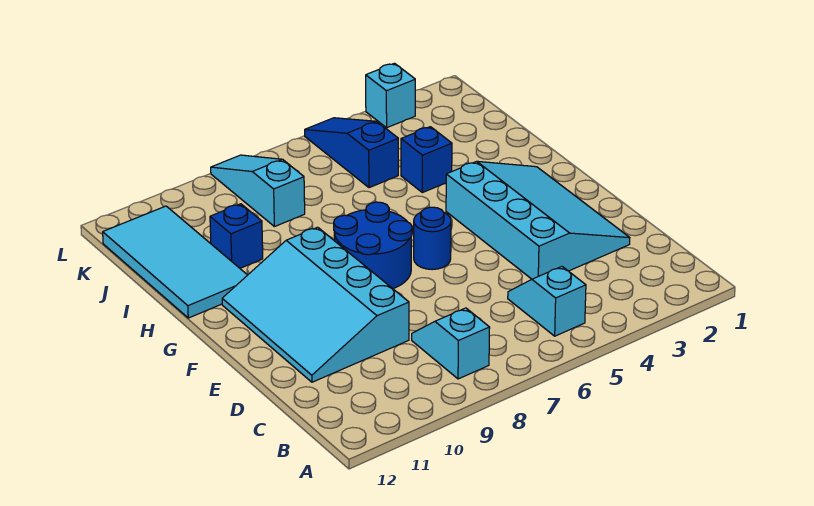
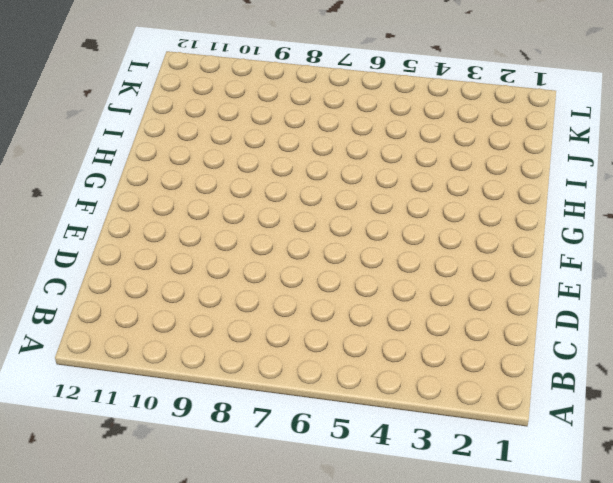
none -> cyan slope B5:C5 level 1 top B
none -> cyan slope B8:C8 level 1 top B
none -> cyan slope D2:G4 level 1 top 4

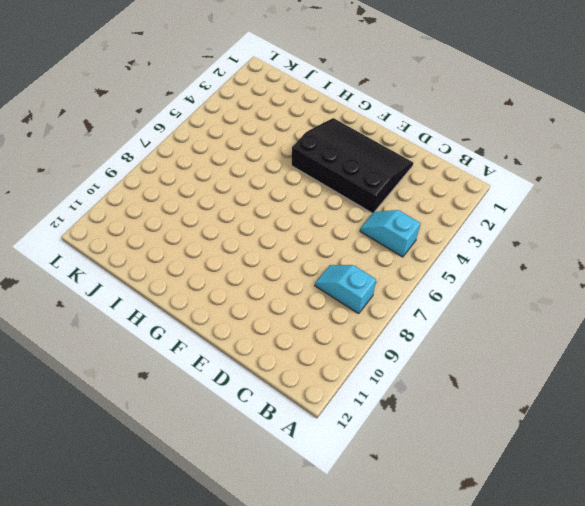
black slope D2:G4 level 1 top 4 -> cyan slope D2:G4 level 1 top 4
none -> cyan slope D9:G11 level 1 top 9
none -> blue round brick F6 level 1
none -> blue round brick F7:G8 level 1

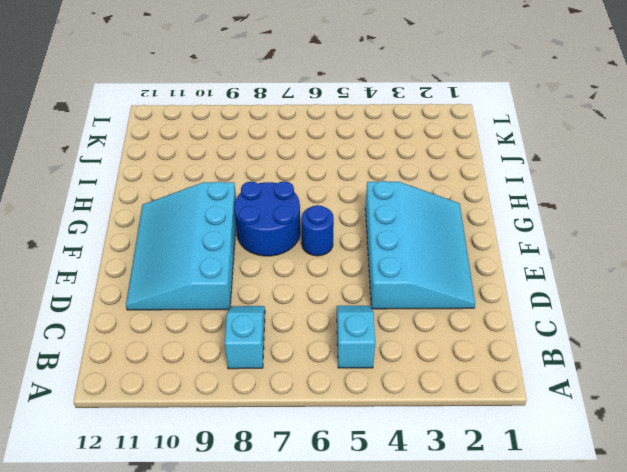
none -> cyan tile H11:K12 level 1
none -> blue brick I4 level 1
none -> blue brick I10 level 1

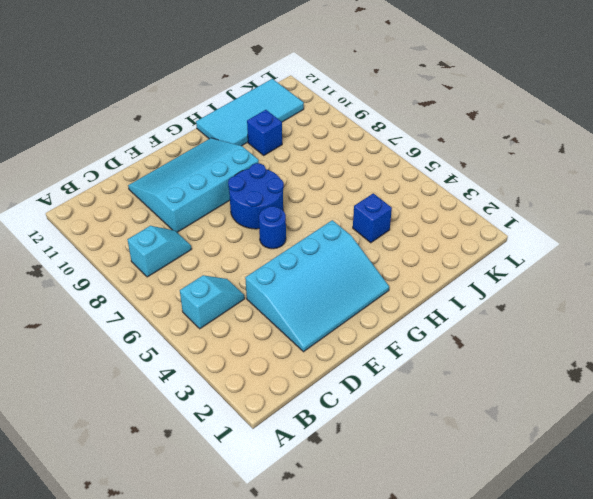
none -> blue slope J5:L5 level 1 top J
none -> cyan slope J8:L8 level 1 top J
none -> cyan brick L3 level 1

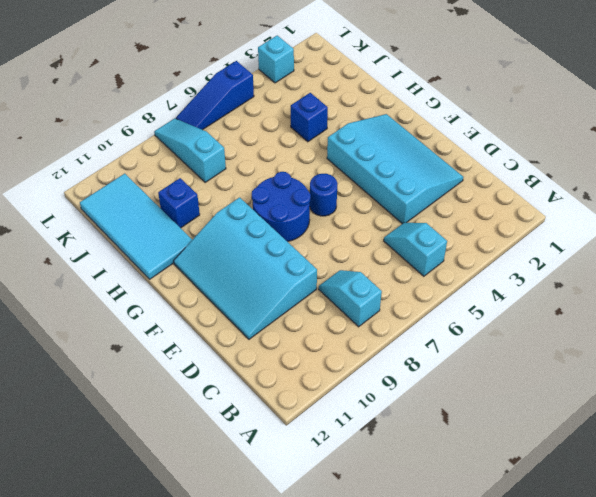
blue slope L5:L7 level 1 top 5 -> blue slope J5:L5 level 1 top J

